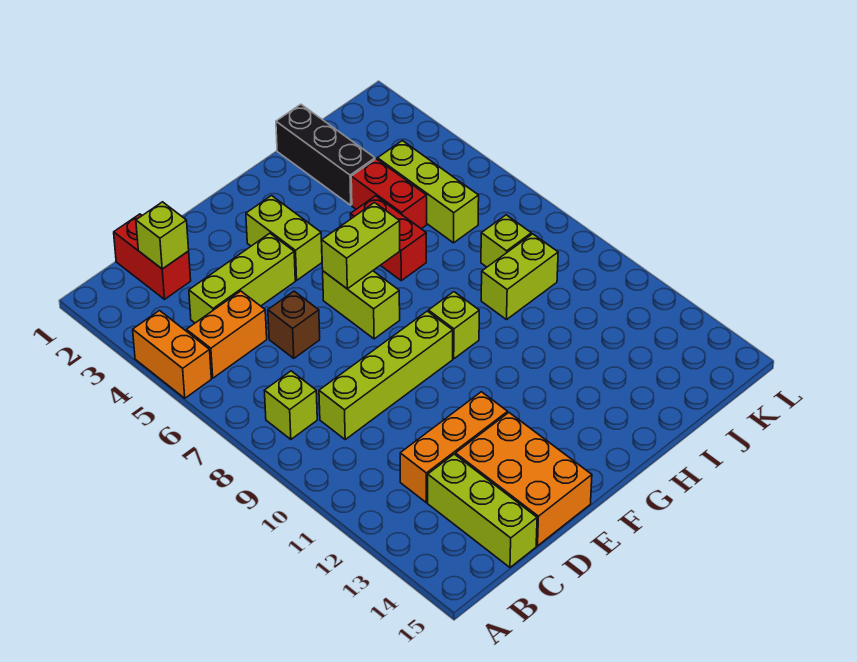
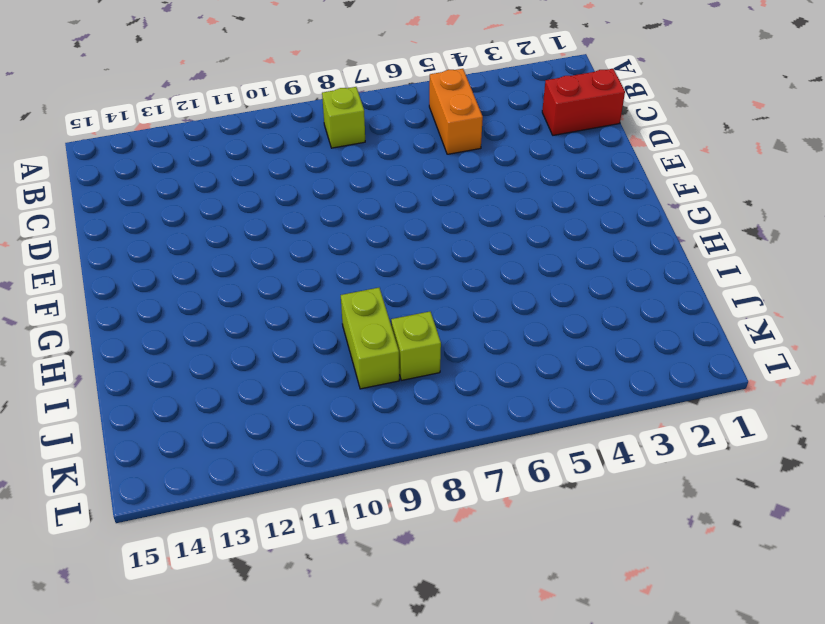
none -> orange brick A4:A5 level 1
none -> lime brick C4:E4 level 1
none -> lime brick C9:F9 level 1

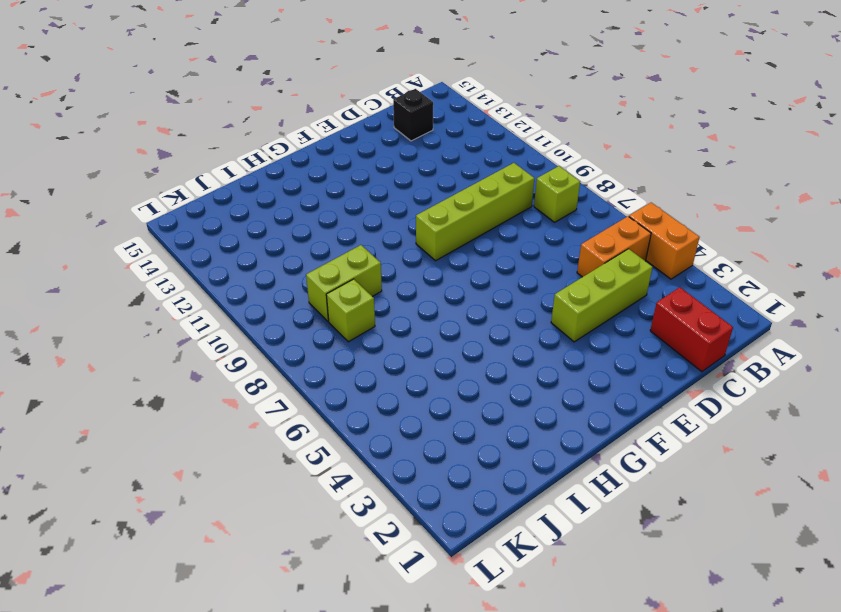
black brick C14 level 1 -> lime brick C13:C15 level 1
none -> orange brick C12:E12 level 1
none -> brown brick D6 level 1
none -> orange brick D13:E15 level 1

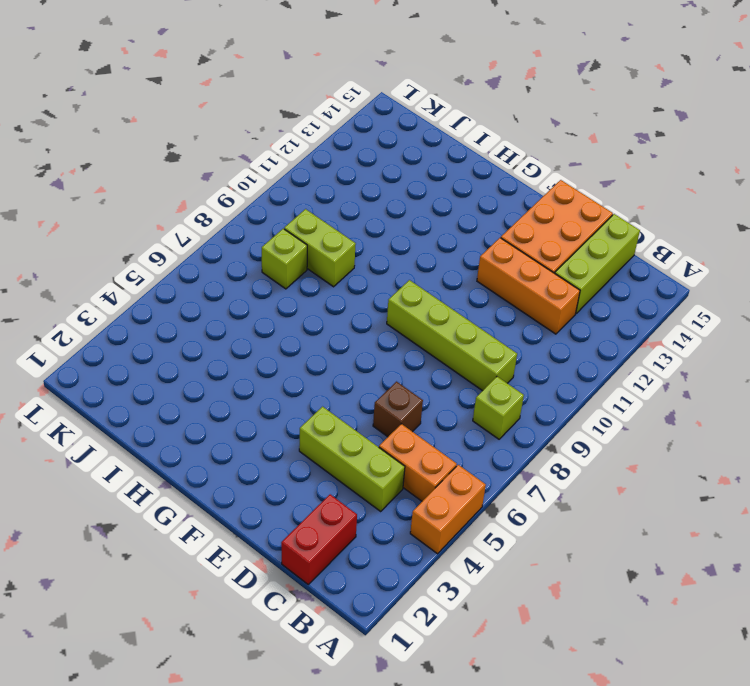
none -> lime brick F3:F4 level 1
none -> lime brick F6:F7 level 1
none -> lime brick G9 level 1

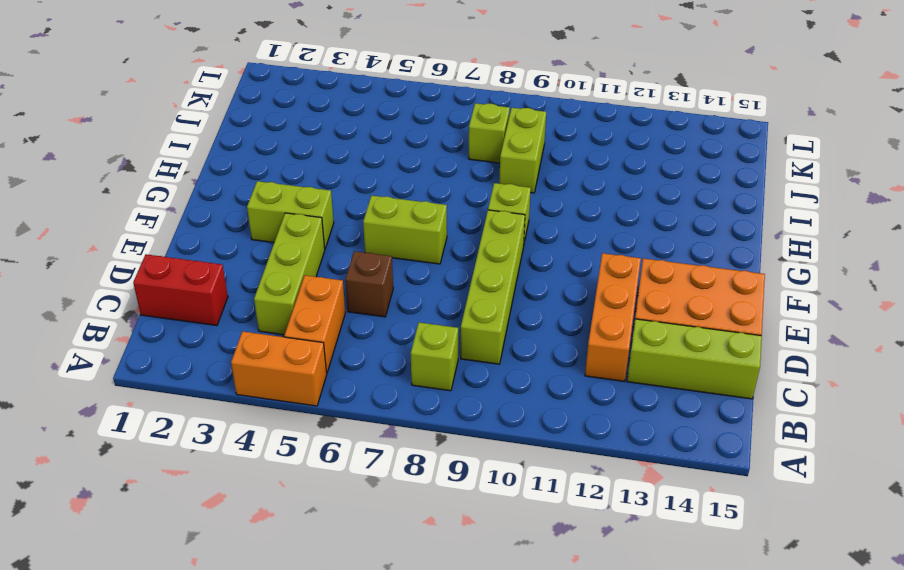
none -> red brick H5:H6 level 1
none -> black brick I1:I3 level 1
none -> red brick I4:I5 level 1

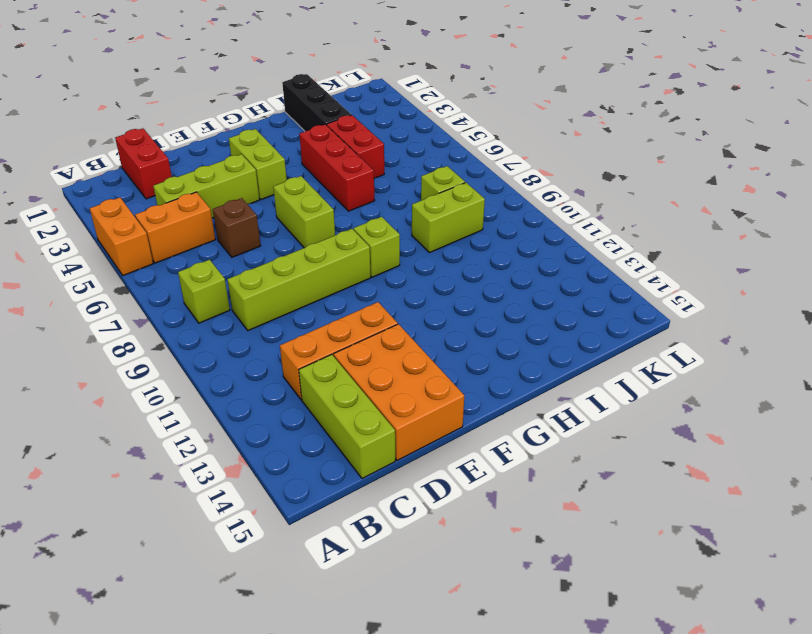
red brick H4:H6 level 1 -> red brick H5:H6 level 1
none -> lime brick J4:J6 level 1
none -> lime brick C2 level 2
none -> lime brick F6:G6 level 2

